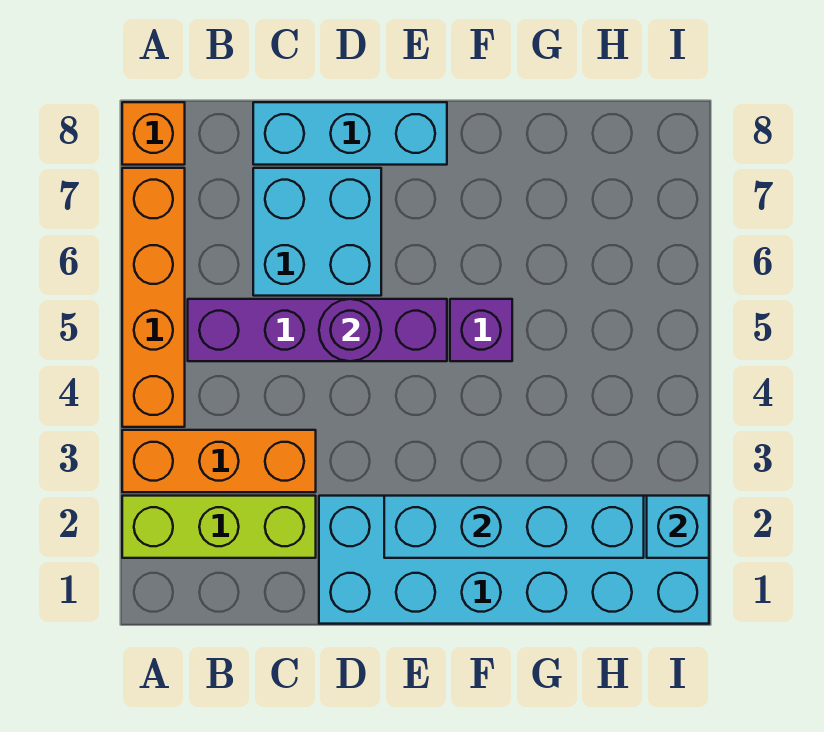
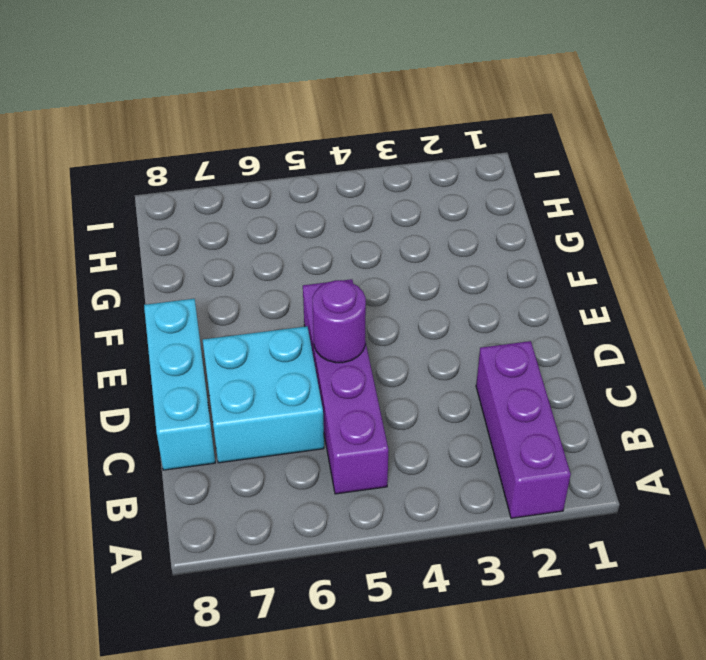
purple brick A2:C2 level 1 -> lime brick A2:C2 level 1
none -> orange brick A3:C3 level 1
none -> orange brick A4:A7 level 1
none -> orange brick A8 level 1

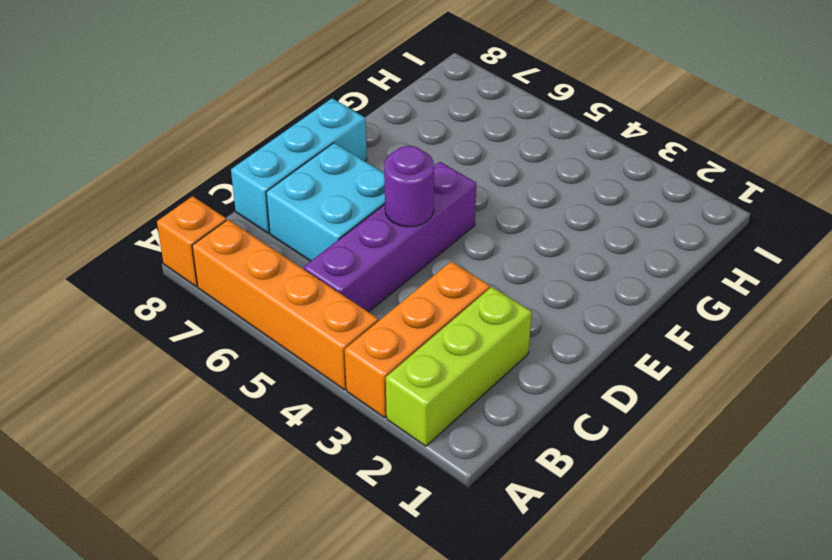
none -> cyan brick D1:I2 level 1
none -> purple brick F5 level 1
none -> cyan brick E2:H2 level 2

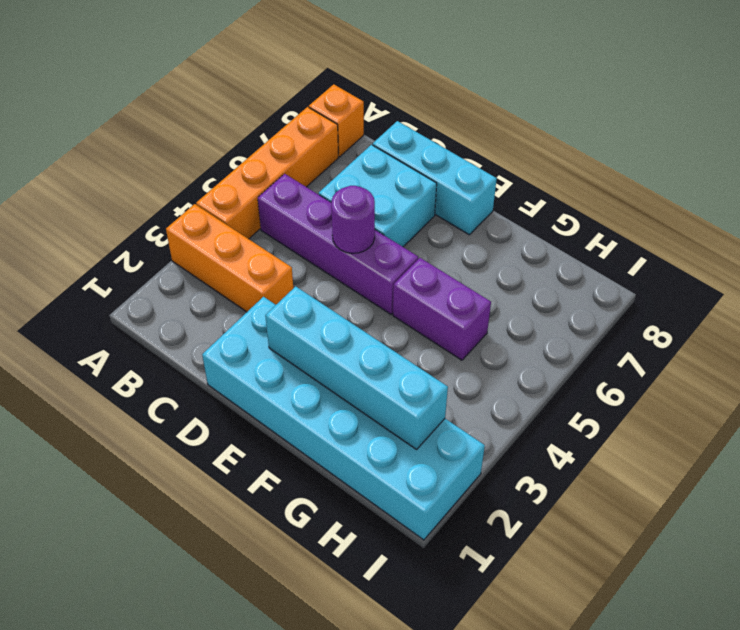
purple brick F5:G5 level 1 -> purple brick F5 level 1
none -> lime brick A2:C2 level 1
none -> cyan brick I2 level 2

